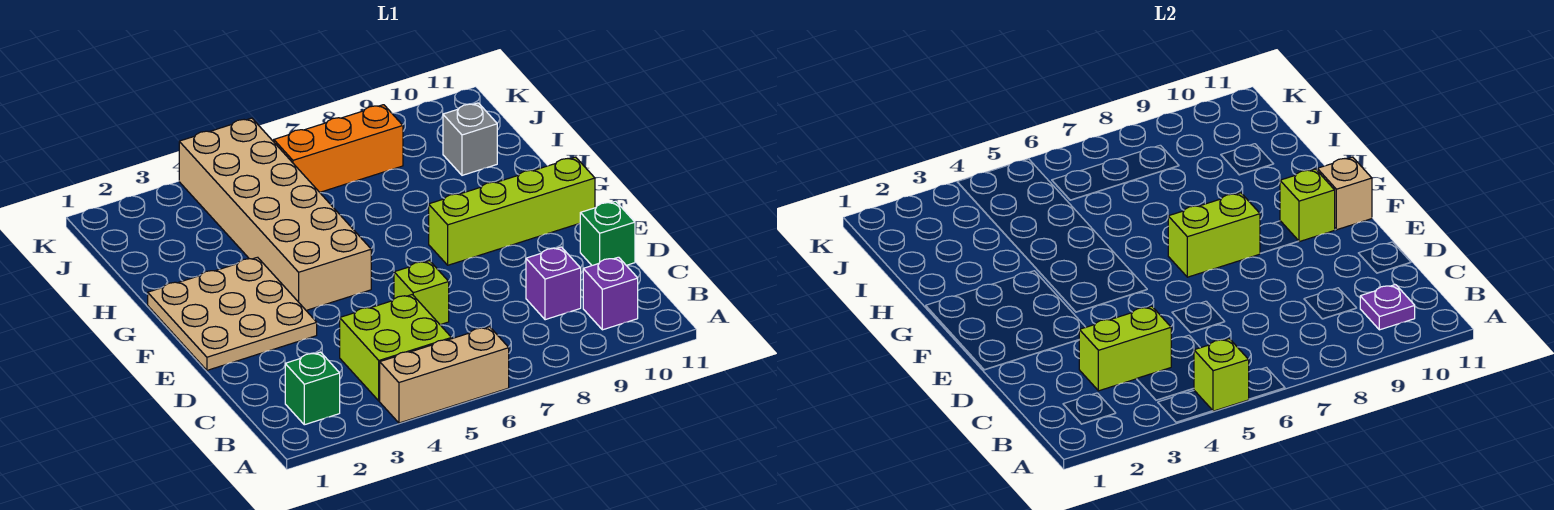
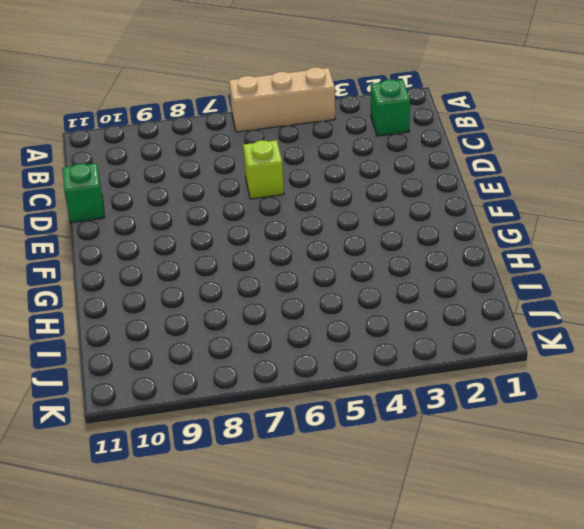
none -> lime brick B4:C5 level 1
none -> purple brick B10 level 1
none -> purple brick C9 level 1

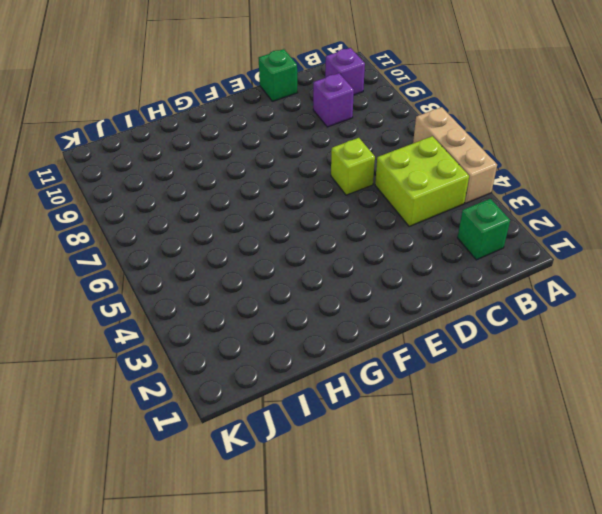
none -> tan plate E1:G3 level 1
none -> tan brick F4:K5 level 1
none -> lime brick F8:F11 level 1

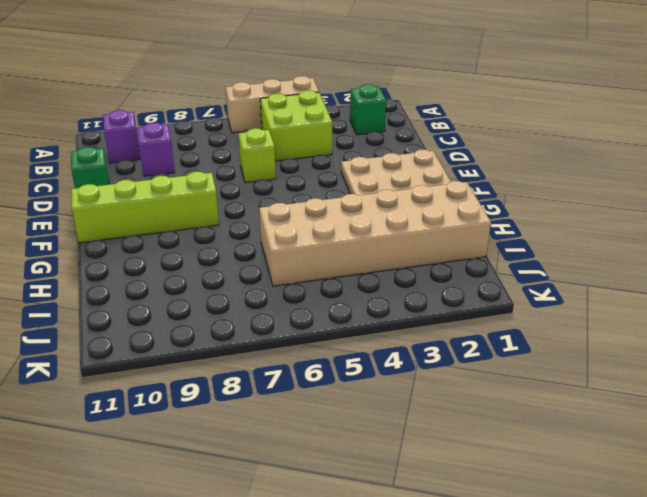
tan brick H1:I6 level 1 -> tan brick F4:K5 level 1
none -> grey brick I10 level 1
none -> orange brick J6:J8 level 1
none -> lime brick A5 level 2

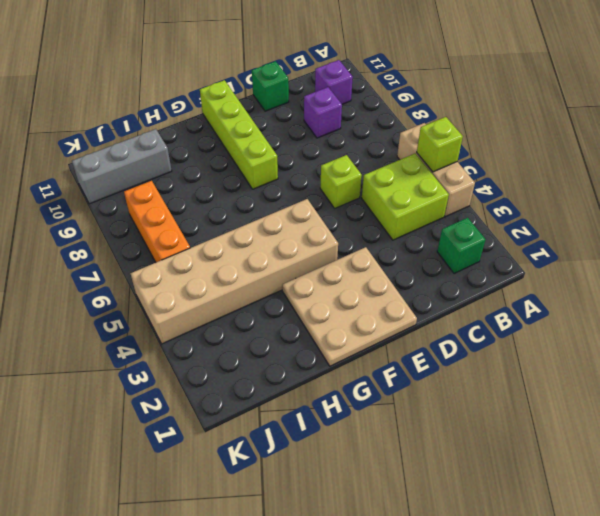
grey brick I10:K10 level 1 -> grey brick I10 level 1
none -> purple plate B10 level 2
none -> lime brick C3:C4 level 2
none -> lime brick F7:F8 level 2

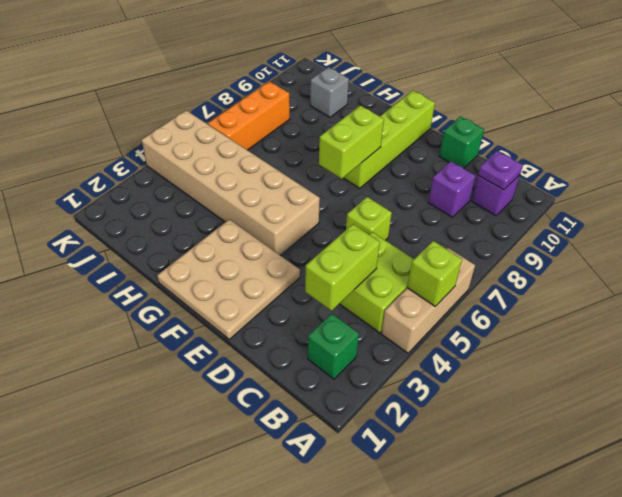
none -> lime brick F10 level 2
none -> tan brick F11 level 2

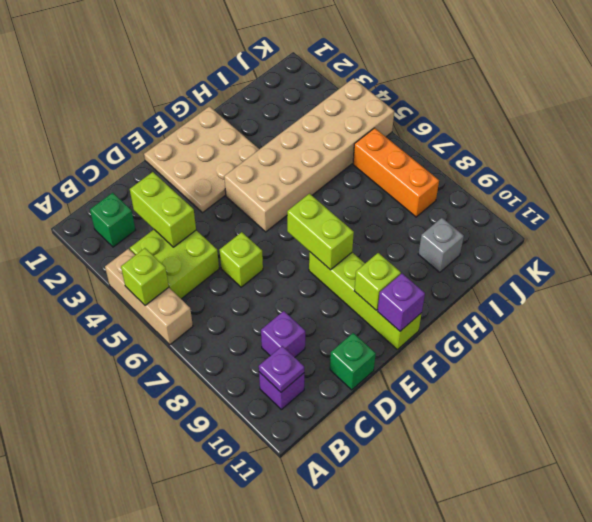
purple brick F11 level 2 -> tan brick F11 level 2

